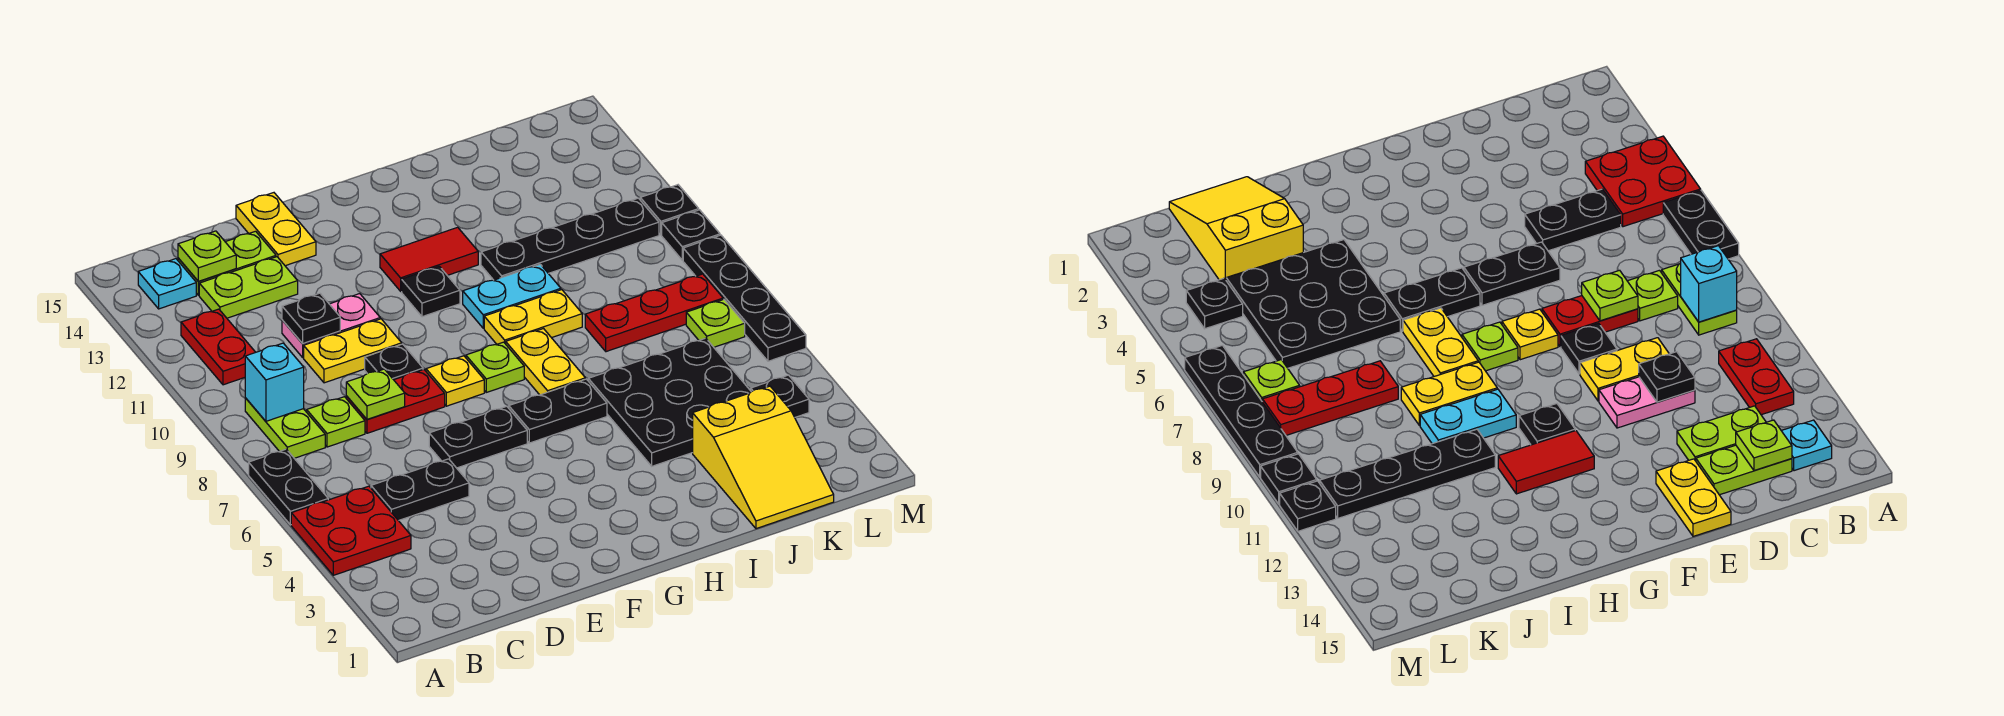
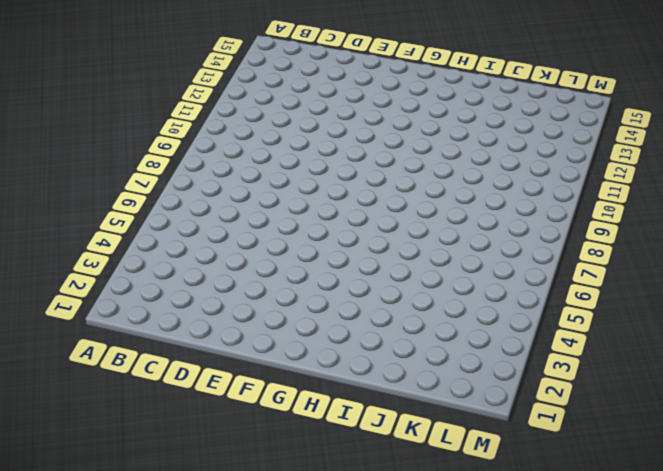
none -> red plate A4:B5 level 1
none -> black plate A6:A7 level 1
none -> lime plate B8:B9 level 1
none -> red plate B11:B12 level 1

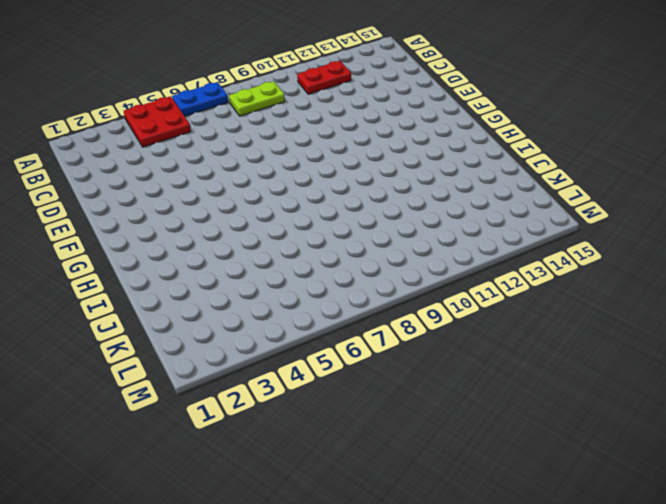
blue plate A6:A7 level 1 -> black plate A6:A7 level 1
none -> cyan plate B14 level 1
none -> black plate C5:D5 level 1
none -> lime plate C8 level 1
none -> lime plate C13:D13 level 1

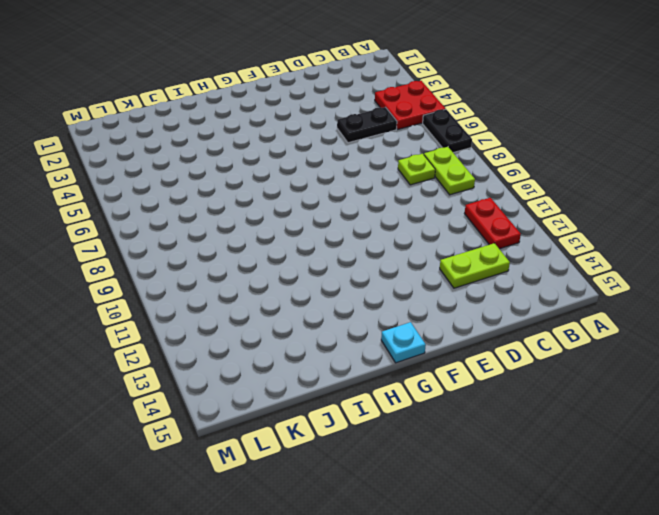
cyan plate G15 level 1 -> cyan plate B14 level 1
none -> lime plate C14:D14 level 1
none -> red plate D8:E8 level 1
none -> yellow plate D10:E10 level 1
none -> pink plate D11:E11 level 1

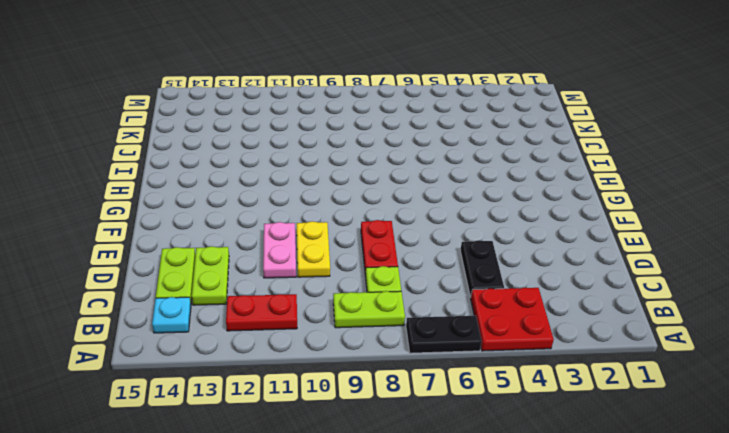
none -> black plate E6:F6 level 1
none -> black plate E9 level 1
none -> yellow plate E14:E15 level 1
none -> yellow plate F8 level 1

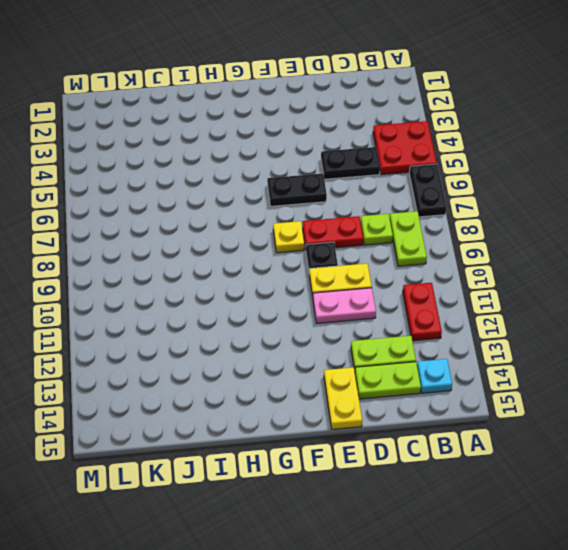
none -> black plate G6:H6 level 1
none -> lime plate G8 level 1
none -> black plate G11 level 1
none -> red tile G12:H12 level 1

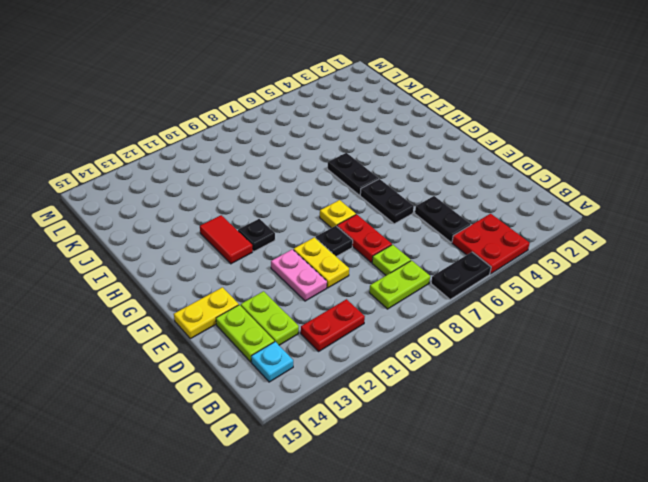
none -> lime plate G8 level 1
none -> yellow plate H7:H8 level 1
none -> yellow plate H9:I9 level 1
none -> cyan plate H10:I10 level 1

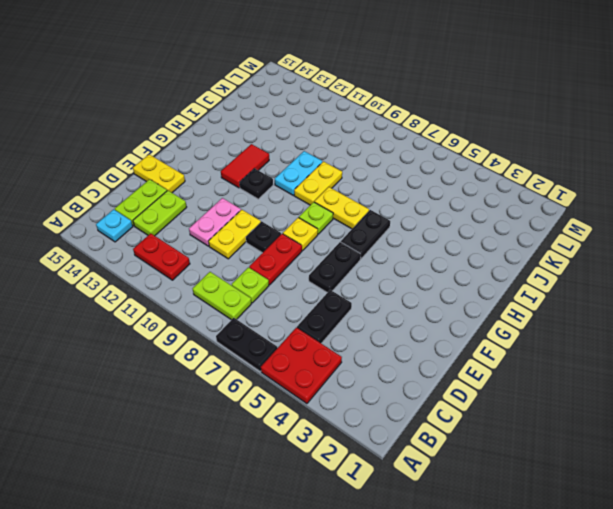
none -> black plate I4:K6 level 1
none -> black plate I11:L11 level 1
none -> yellow slope J1:K3 level 1 top 3
none -> red plate J8:L8 level 1

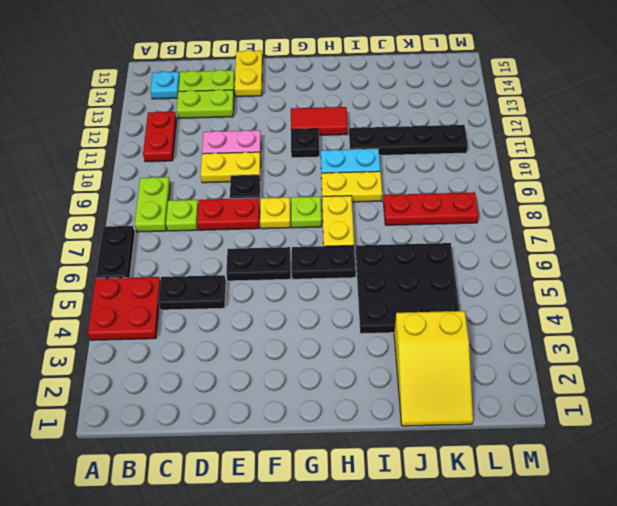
none -> black plate L4 level 1
none -> lime plate L7 level 1
none -> black plate M6:M9 level 1
none -> black plate M10 level 1

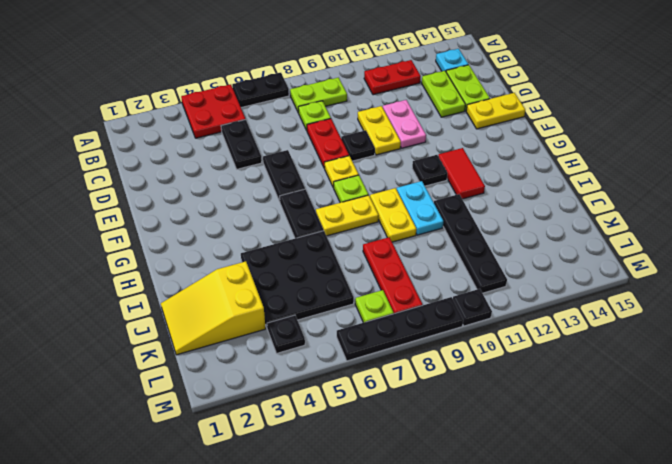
none -> black plate M11 level 1
none -> cyan brick B9 level 2
none -> lime plate C14 level 2
none -> lime plate D8 level 2

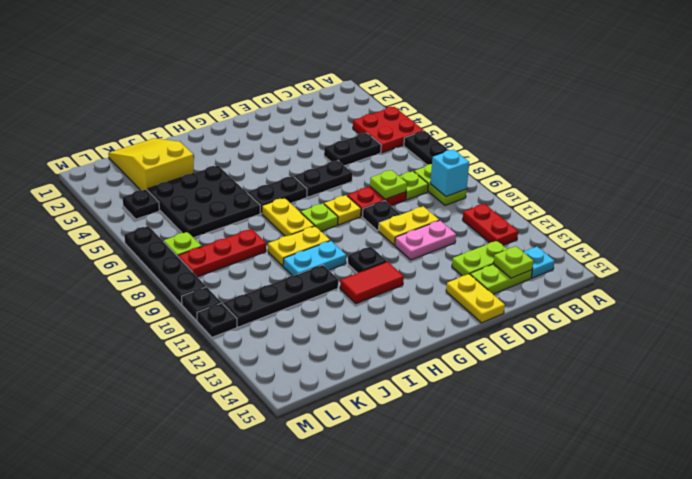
none -> black plate D11 level 2

